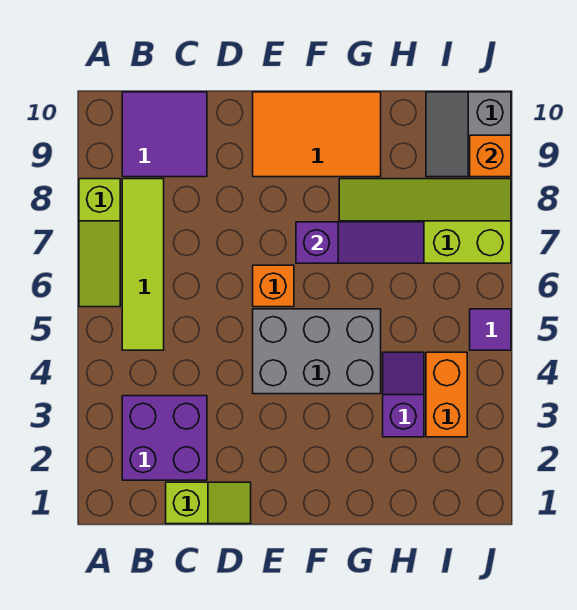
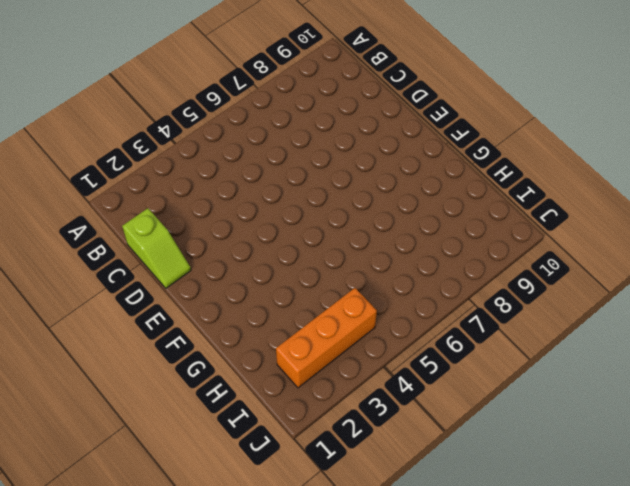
orange brick I2:I4 level 1 -> orange brick I3:I4 level 1
none -> lime slope A6:A8 level 1 top 8
none -> purple brick B2:C3 level 1
none -> lime tile B5:B8 level 1

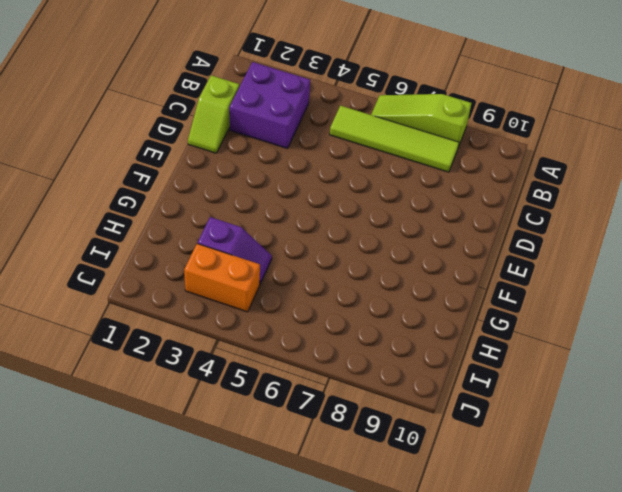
none -> purple tile B9:C10 level 1
none -> grey brick E4:G5 level 1
none -> orange brick E6 level 1

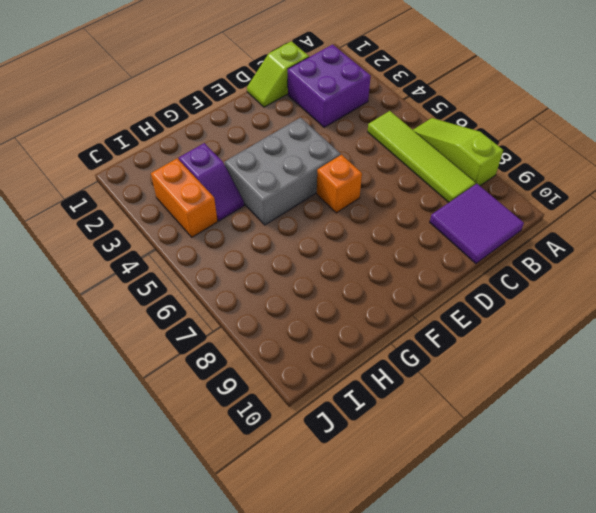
none -> orange tile E9:G10 level 1
none -> lime slope G7:J8 level 1 top 7
none -> grey slope I9:J10 level 1 top J

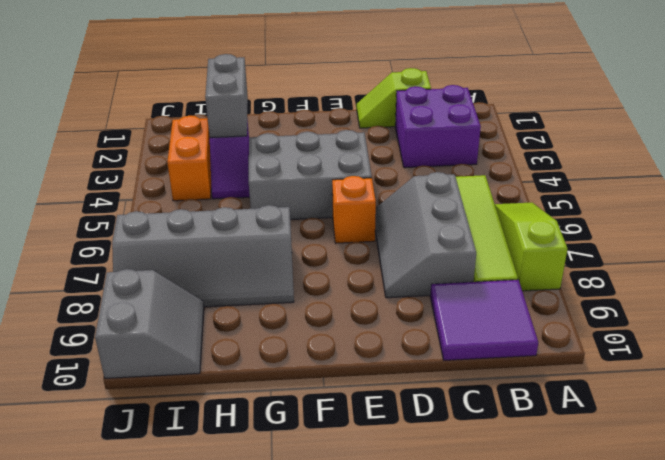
grey slope C6:D8 level 1 top C -> none
grey slope G7:J8 level 1 top 7 -> lime slope G7:J8 level 1 top 7
grey brick H2:H3 level 2 -> none
none -> orange tile E9:G10 level 1
none -> purple tile J5 level 1
none -> purple slope F7:H7 level 2 top F

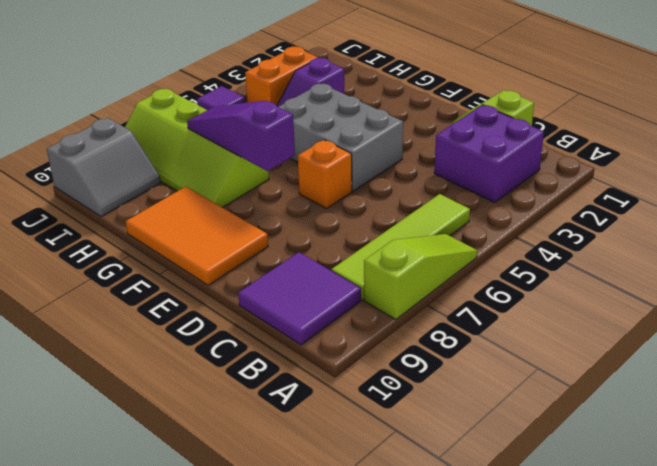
none -> orange brick J9 level 2

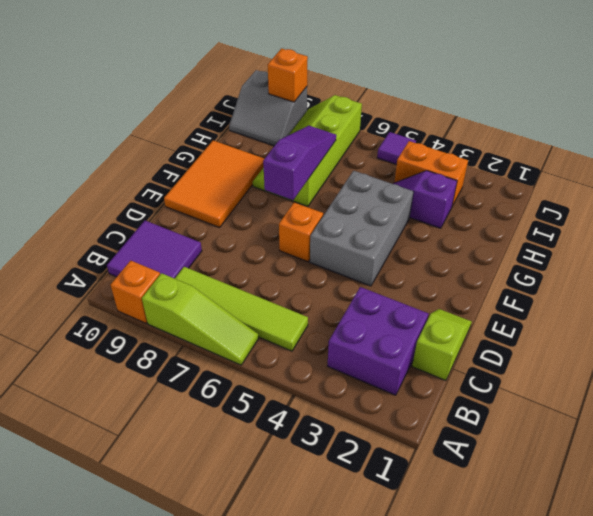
orange brick A9 level 1 -> none

